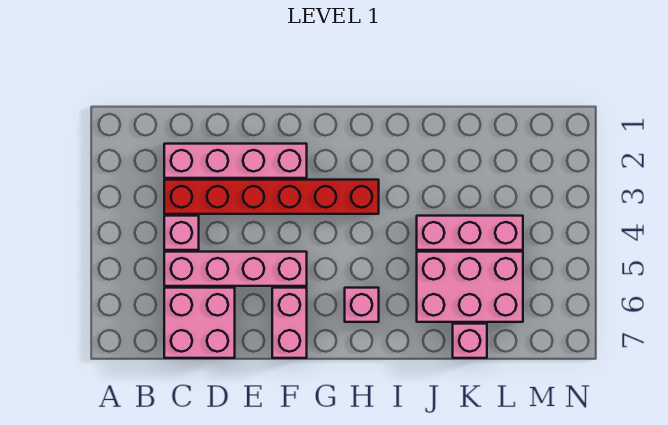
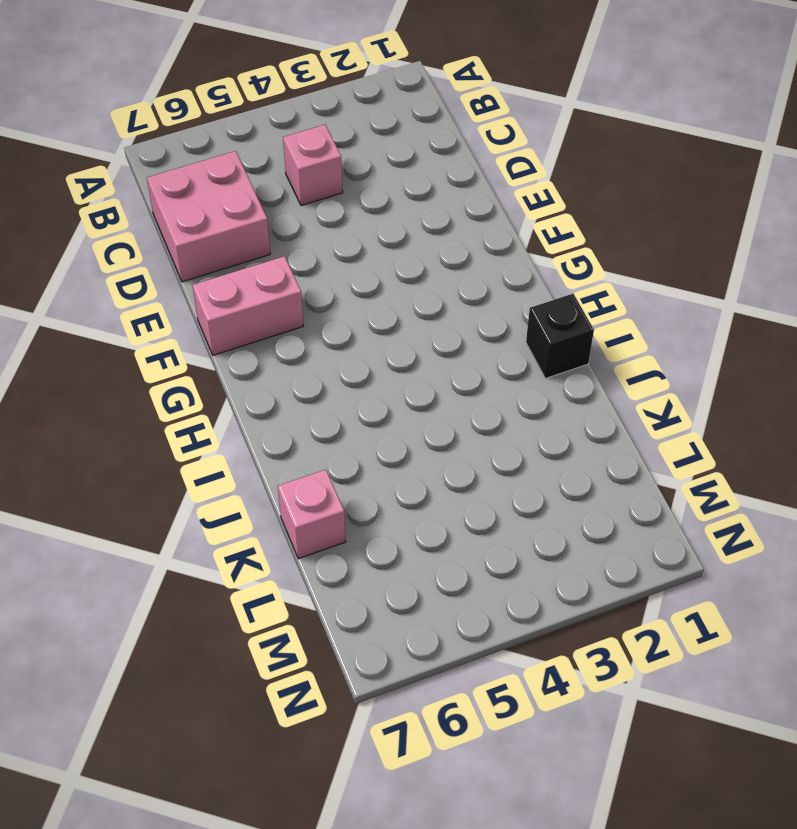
black brick I1 level 1 -> none
none -> pink brick C2:F2 level 1
none -> red brick C3:H3 level 1

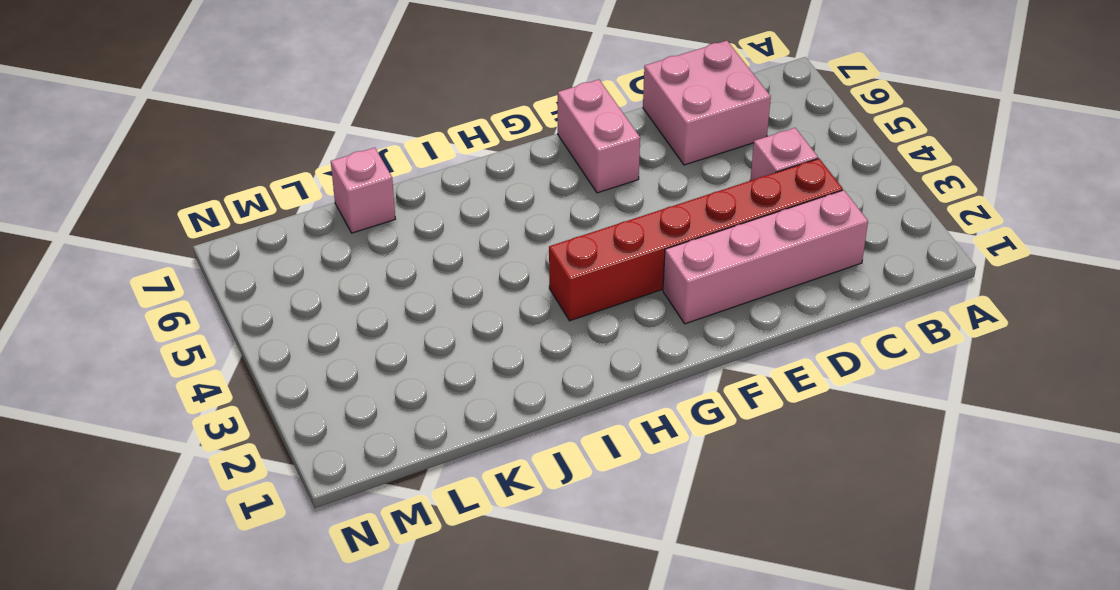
none -> pink brick C5:F5 level 1
none -> pink brick H6 level 1

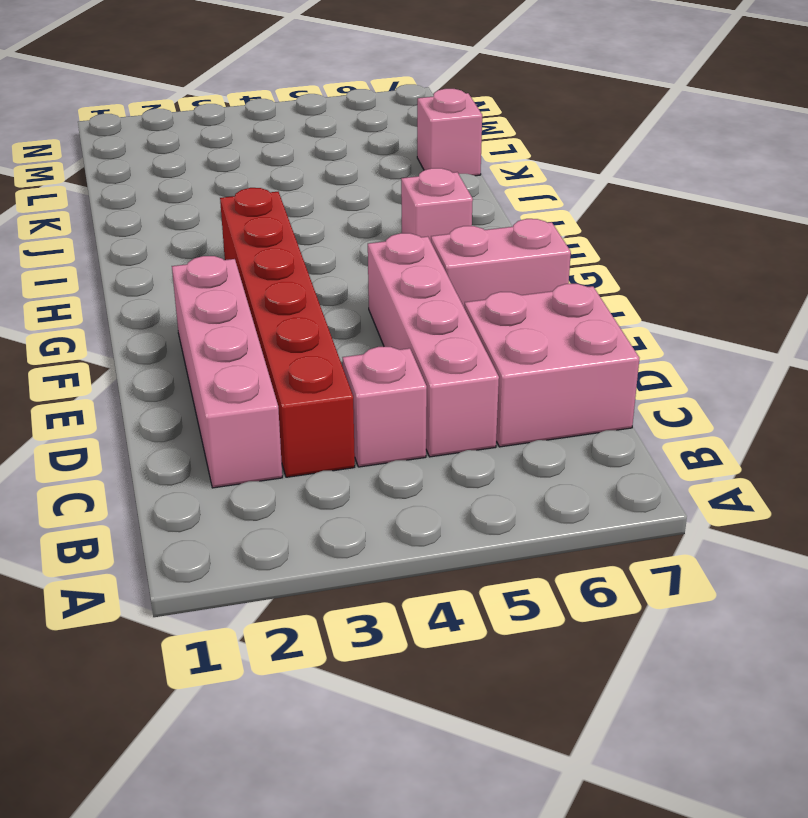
none -> pink brick J4:L4 level 1
none -> pink brick J5:L6 level 1

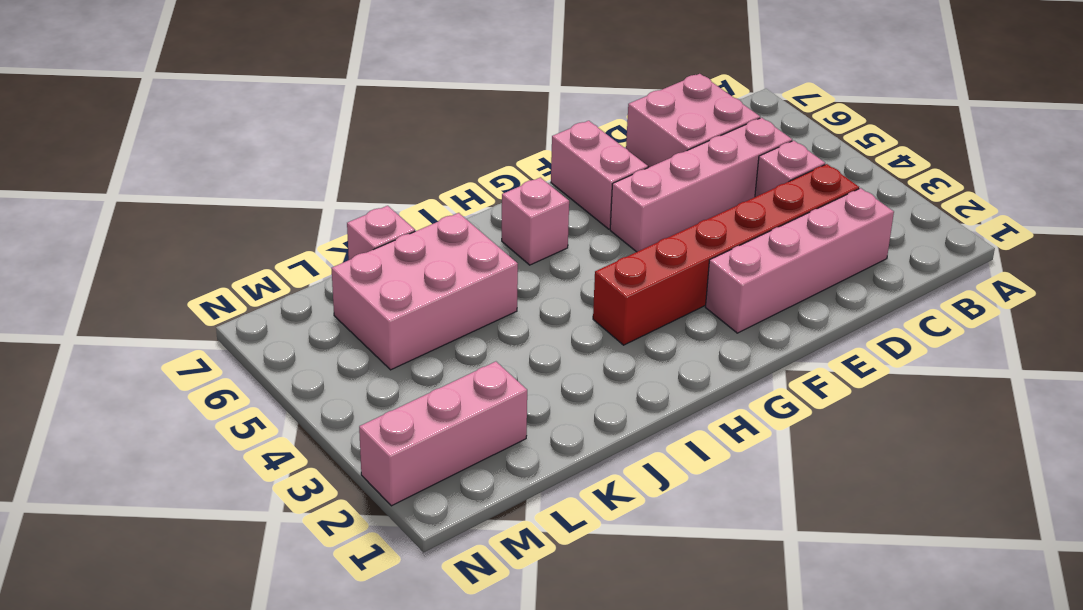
pink brick L2:N2 level 1 -> pink brick J4:L4 level 1

